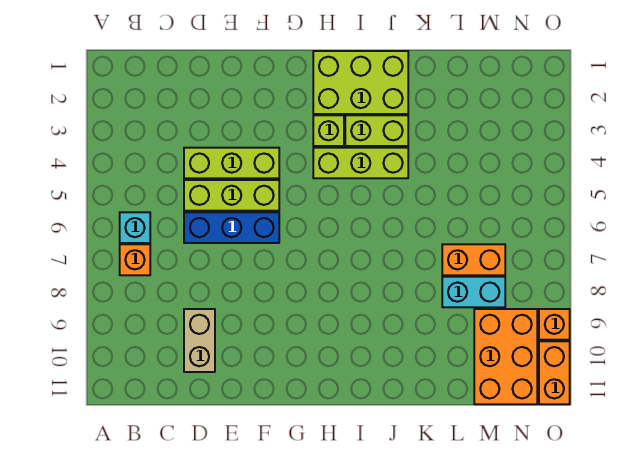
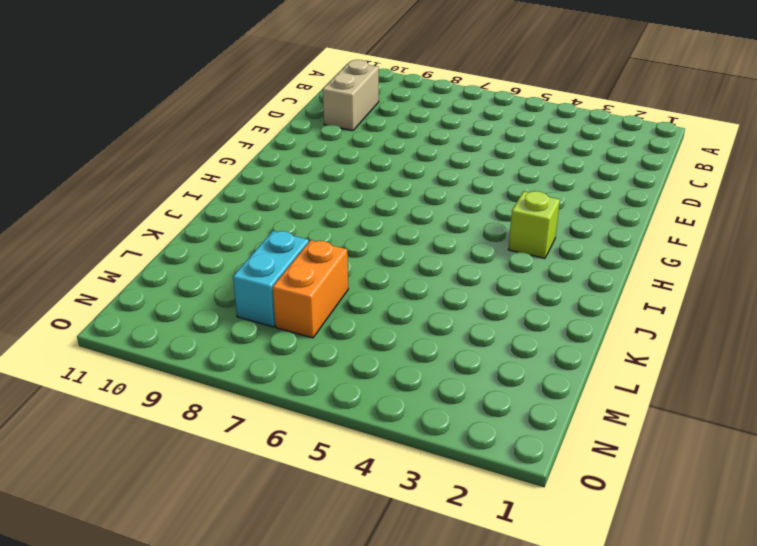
tan brick C10:D10 level 1 -> tan brick D9:D10 level 1
none -> cyan brick B6 level 1
none -> orange brick B7 level 1
none -> lime brick D4:F4 level 1

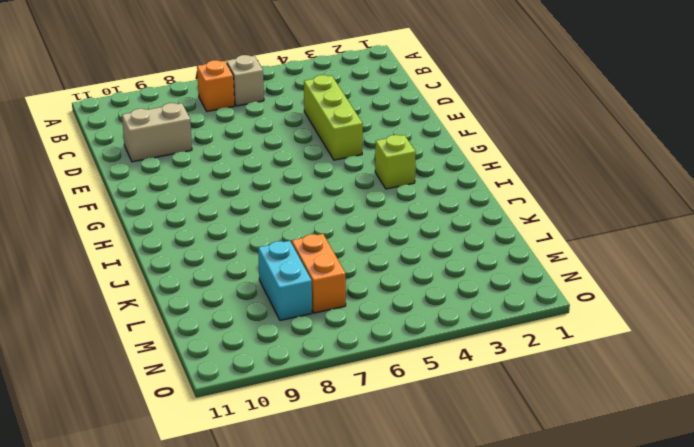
tan brick B6 level 1 -> cyan brick B6 level 1
none -> lime brick D5:F5 level 1
none -> blue brick D6:F6 level 1
none -> lime brick H1:J2 level 1

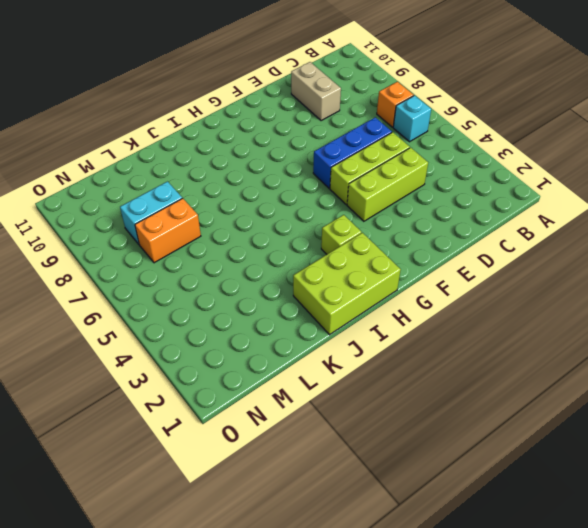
none -> lime brick H4:J4 level 1
none -> lime brick I3:J3 level 1
none -> orange brick M9:N11 level 1

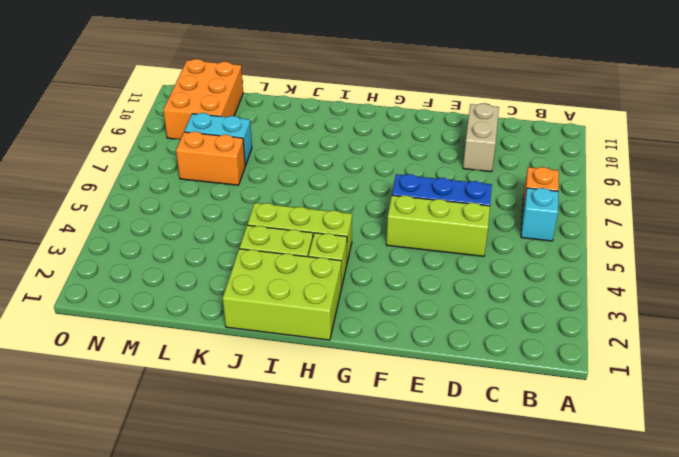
none -> lime brick D4:F4 level 1
none -> orange brick O9 level 1
none -> orange brick O10:O11 level 1

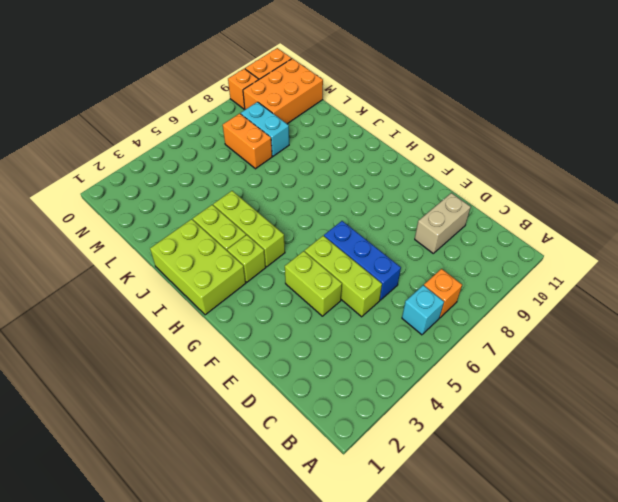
lime brick E4:F4 level 1 -> lime brick D4:F4 level 1

